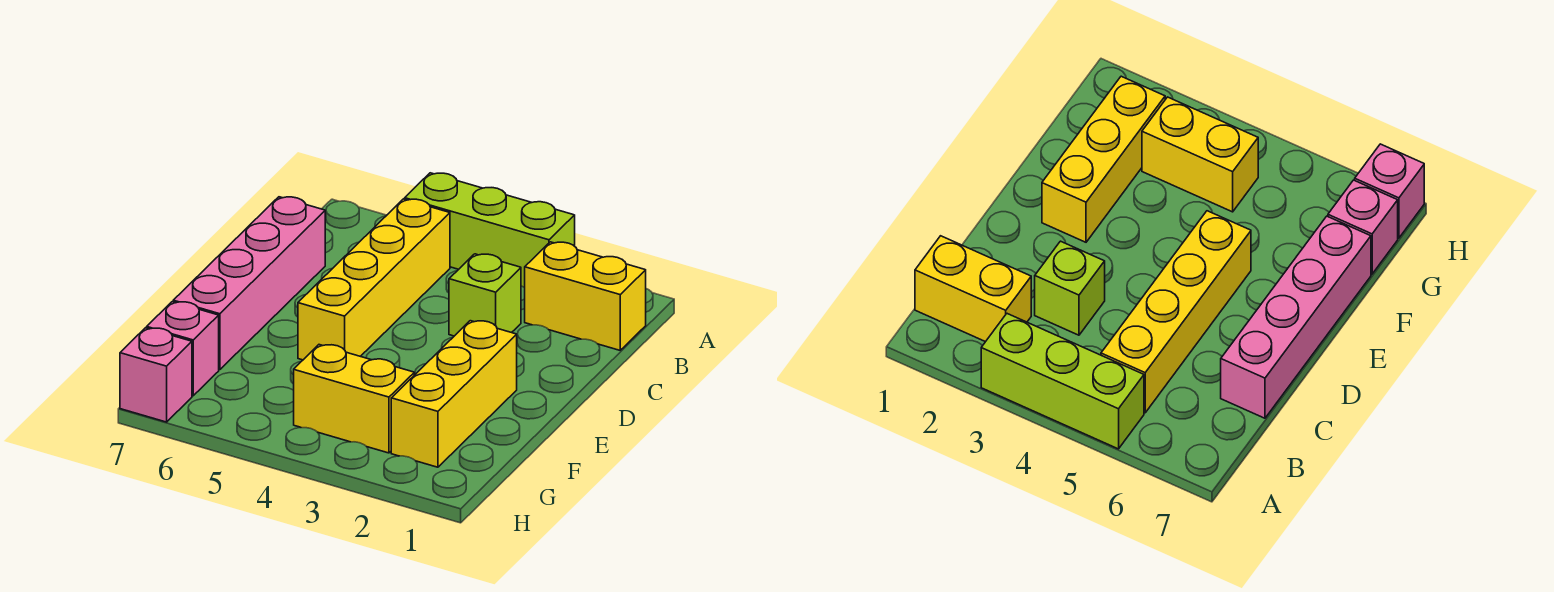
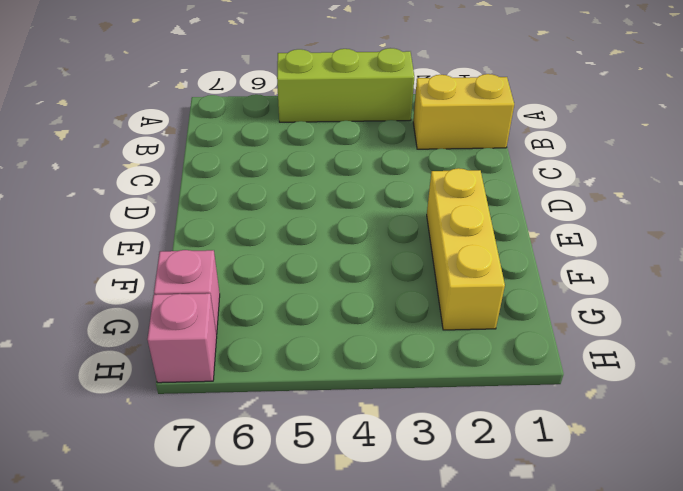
none -> yellow brick B5:E5 level 1
none -> lime brick C3 level 1

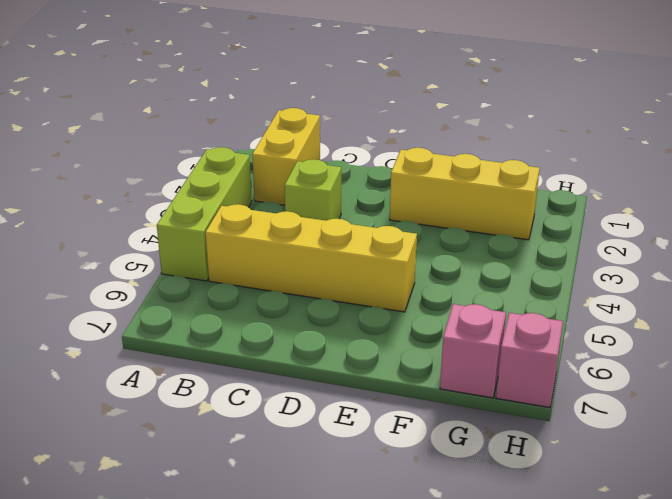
none -> pink brick C7:F7 level 1
none -> yellow brick G3:G4 level 1

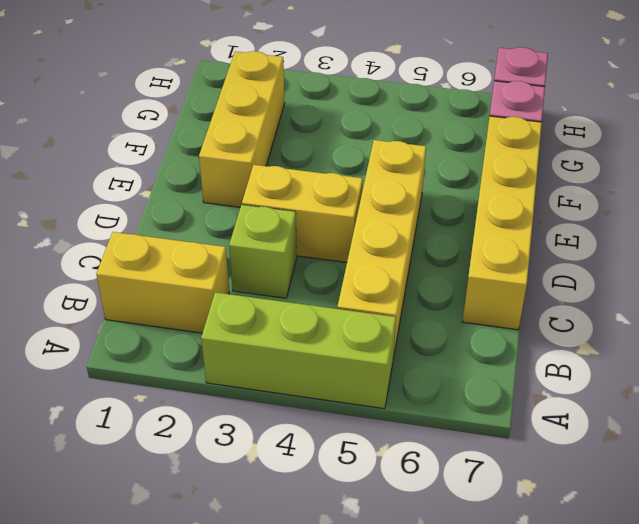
yellow brick C7:F7 level 1 -> pink brick C7:F7 level 1
yellow brick D3:D4 level 1 -> yellow brick G3:G4 level 1

